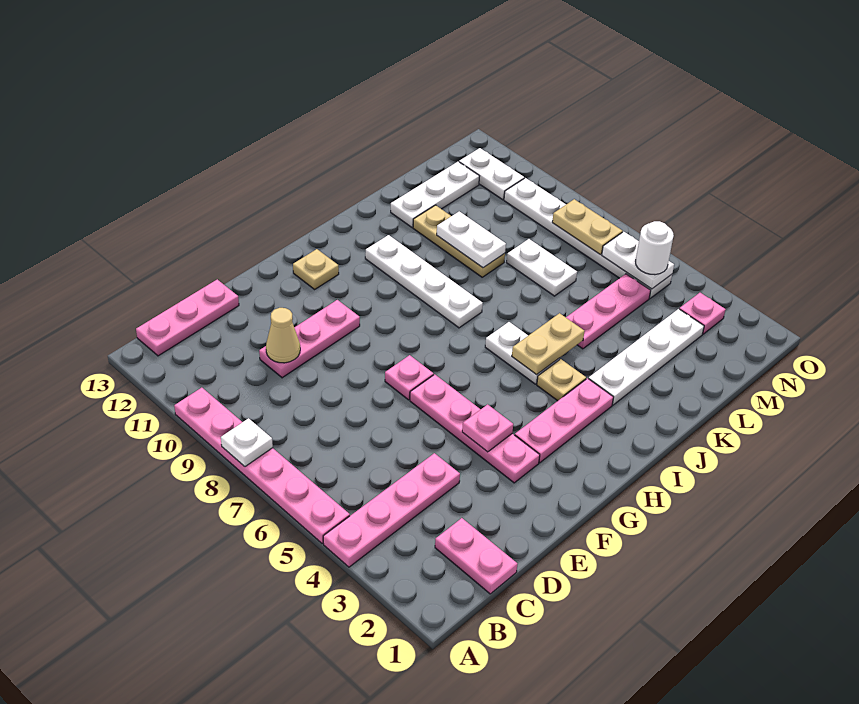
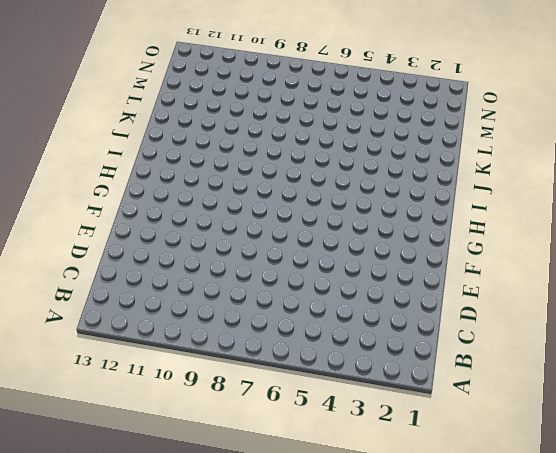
none -> pink plate A4:D4 level 1
none -> pink plate A5:A10 level 1
none -> pink plate B13:D13 level 1

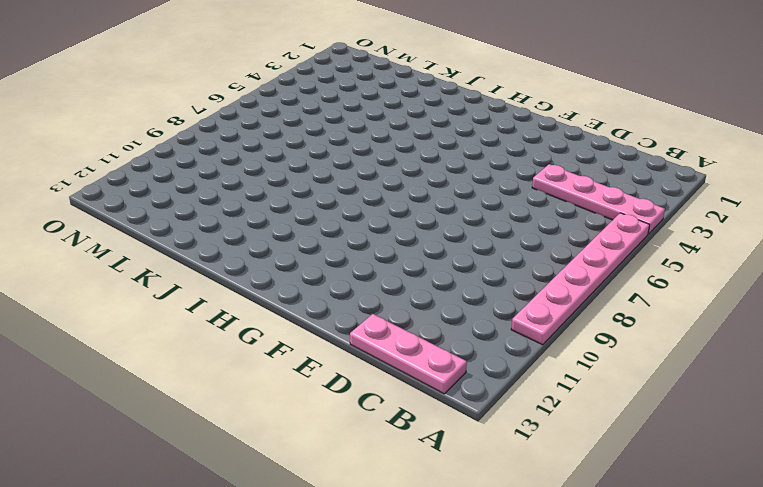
none -> pink plate C1:C2 level 1
none -> pink plate D10:F10 level 1
none -> pink plate F3:F6 level 1

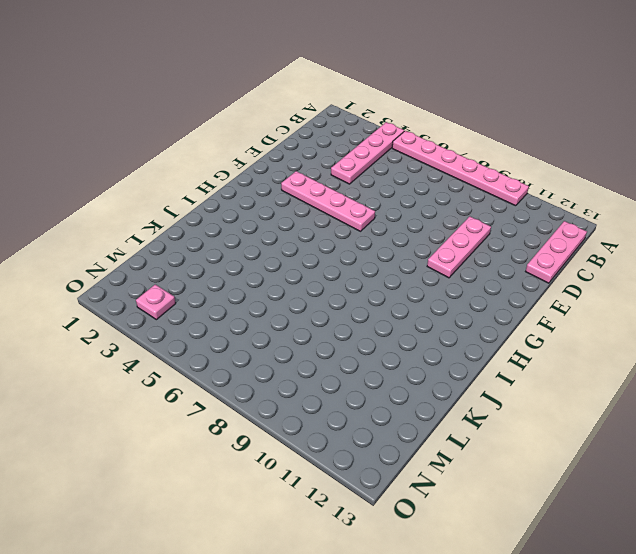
none -> pink plate C1:C2 level 1
none -> pink plate F7 level 1
none -> pink plate G3:I3 level 1

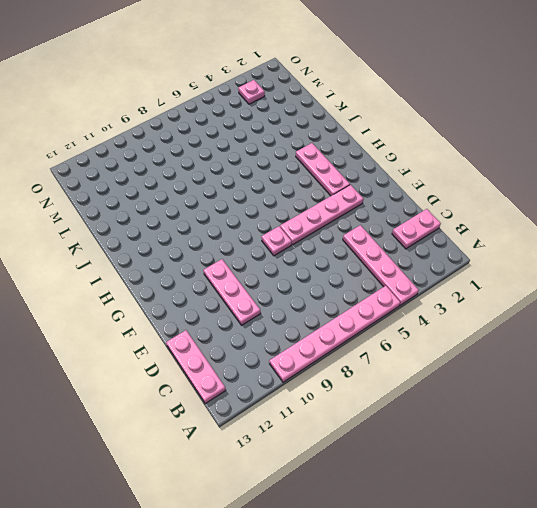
none -> tan plate G12 level 1
none -> tan plate I4 level 1
none -> white plate I5:I6 level 1

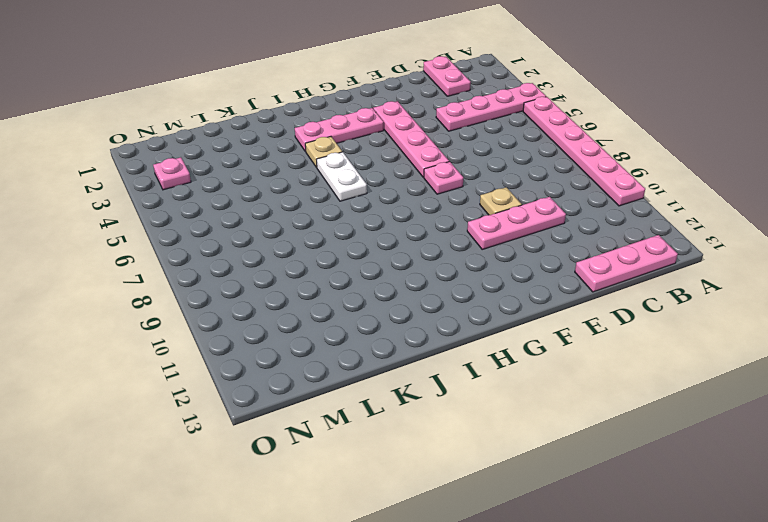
tan plate E9 level 1 -> tan plate G12 level 1
none -> white plate I8:I11 level 1
none -> white plate J3:M3 level 1
none -> pink plate K5:M5 level 1

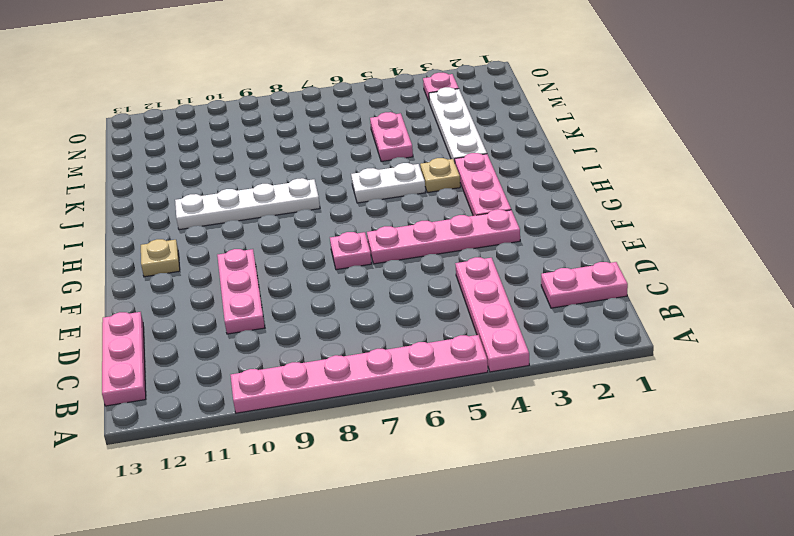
pink plate K5:L5 level 1 -> pink plate K5:M5 level 1
none -> tan plate K9:K11 level 1
none -> white plate K12:M12 level 1
none -> white plate L7:L8 level 1

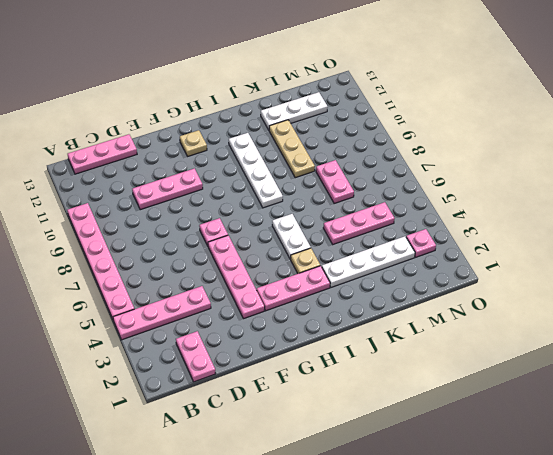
pink plate L7:L8 level 1 -> white plate L7:L8 level 1
none -> white plate N5:N10 level 1
none -> white plate N11:N12 level 1
none -> white plate A8 level 2

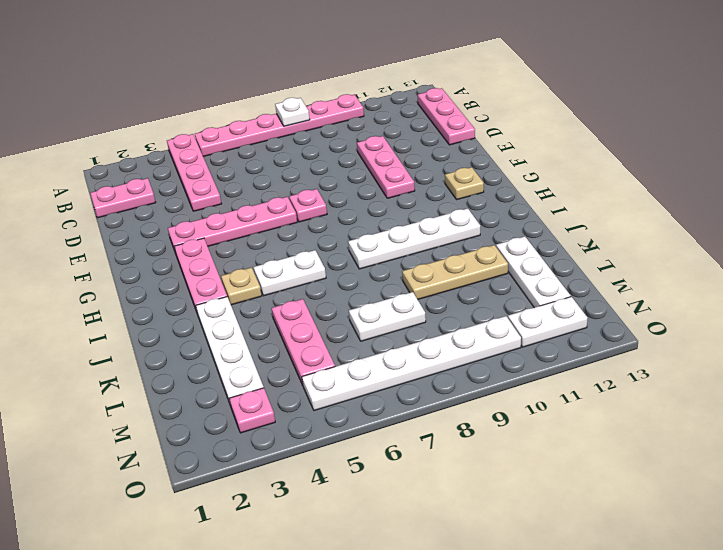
none -> tan cone D10 level 2
none -> pink plate F4 level 2
none -> tan plate I5:J5 level 2

